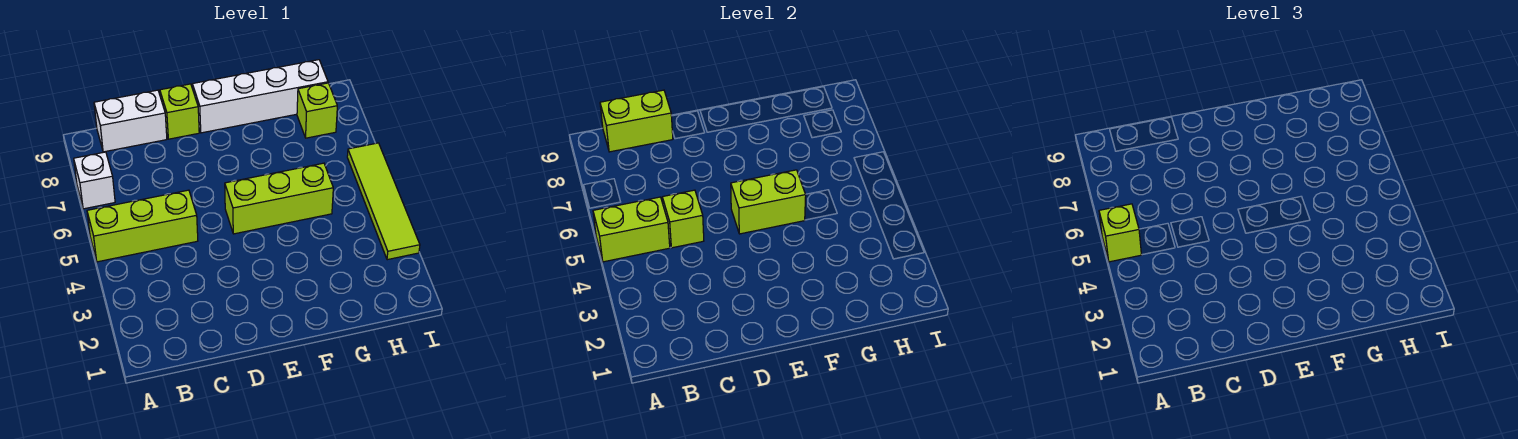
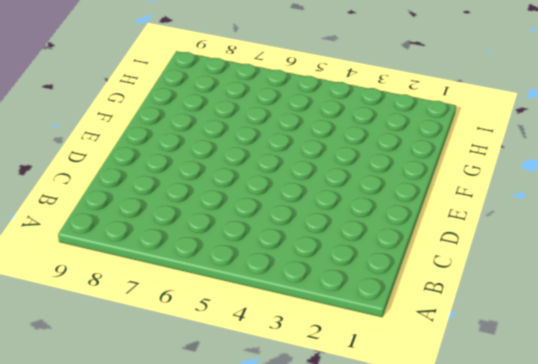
none -> lime brick A5:C5 level 1
none -> white brick A7 level 1
none -> white brick B9:C9 level 1

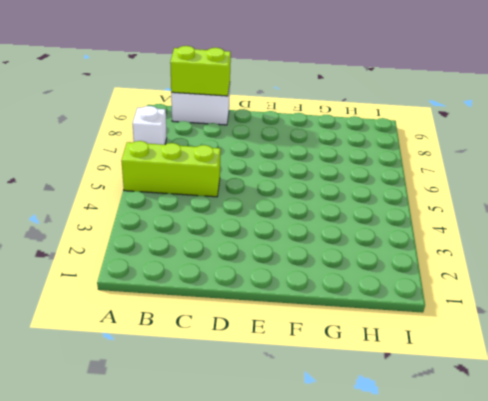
none -> lime brick D9 level 1
none -> lime brick E5:G5 level 1
none -> white brick E9:H9 level 1

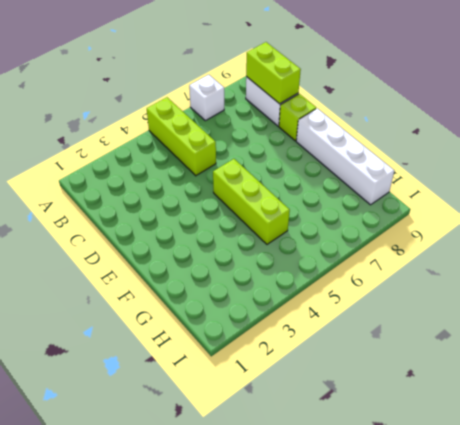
none -> lime brick H8 level 1
none -> lime tile I3:I6 level 1
none -> lime brick A5:B5 level 2

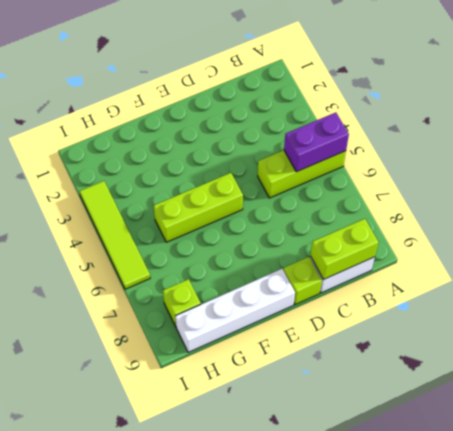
purple brick A5:B5 level 2 -> lime brick A5:B5 level 2
none -> white brick A7 level 1
none -> lime brick C5 level 2
none -> lime brick E5:F5 level 2

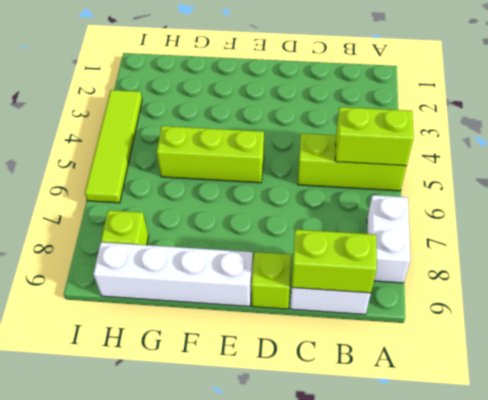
white brick A7:A8 level 1 -> white brick A7 level 1
none -> lime brick C5 level 2
none -> lime brick E5:F5 level 2
none -> lime brick A5 level 3

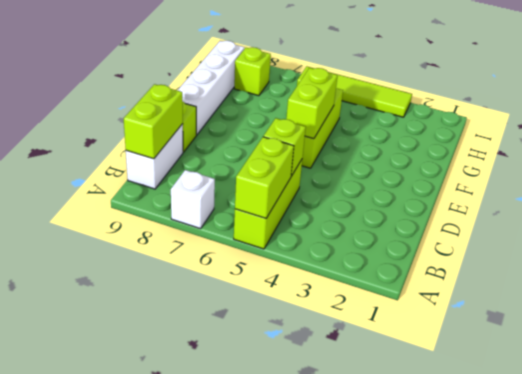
none -> lime brick A5 level 3

